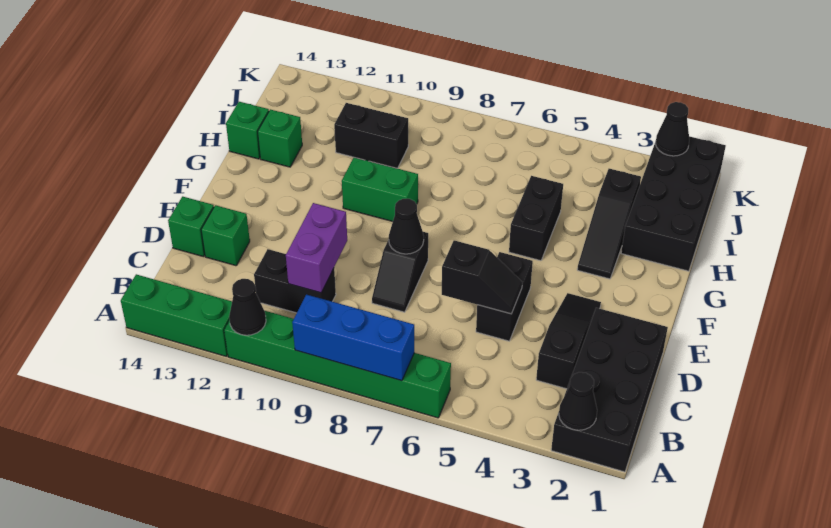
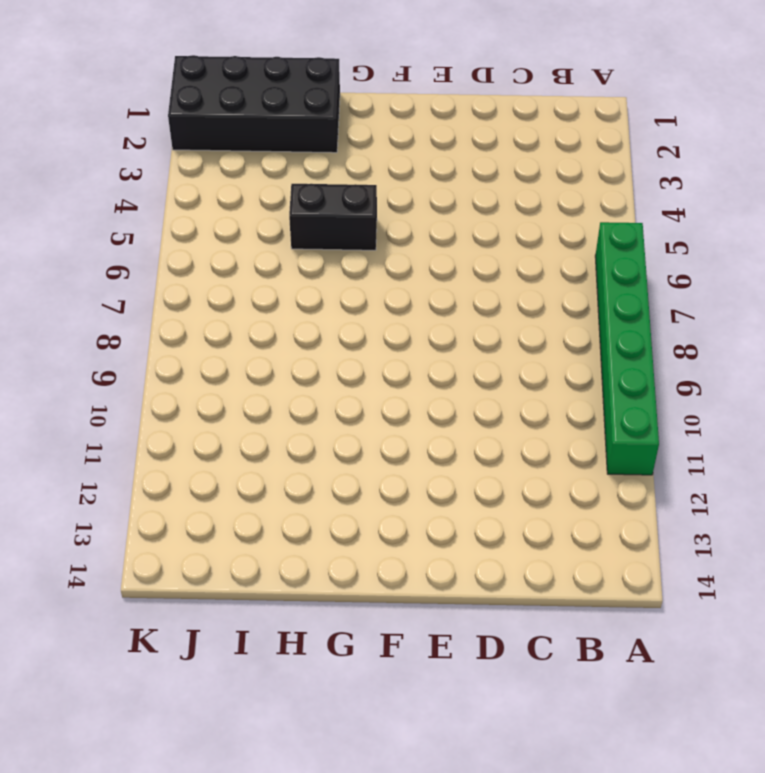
none -> black brick A1:D2 level 1
none -> green brick A12:A14 level 1
none -> black slope C3:E3 level 1 top C

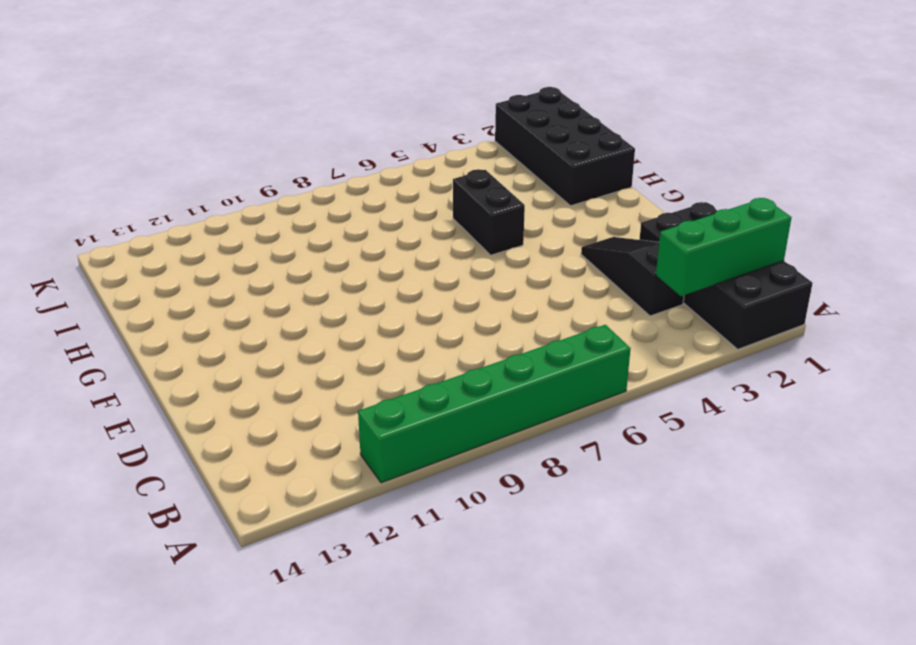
green brick B1:B3 level 2 -> green brick A12:A14 level 1
none -> black brick C10:C11 level 1
none -> black brick D5:E5 level 1
none -> black slope D8:E8 level 1 top E

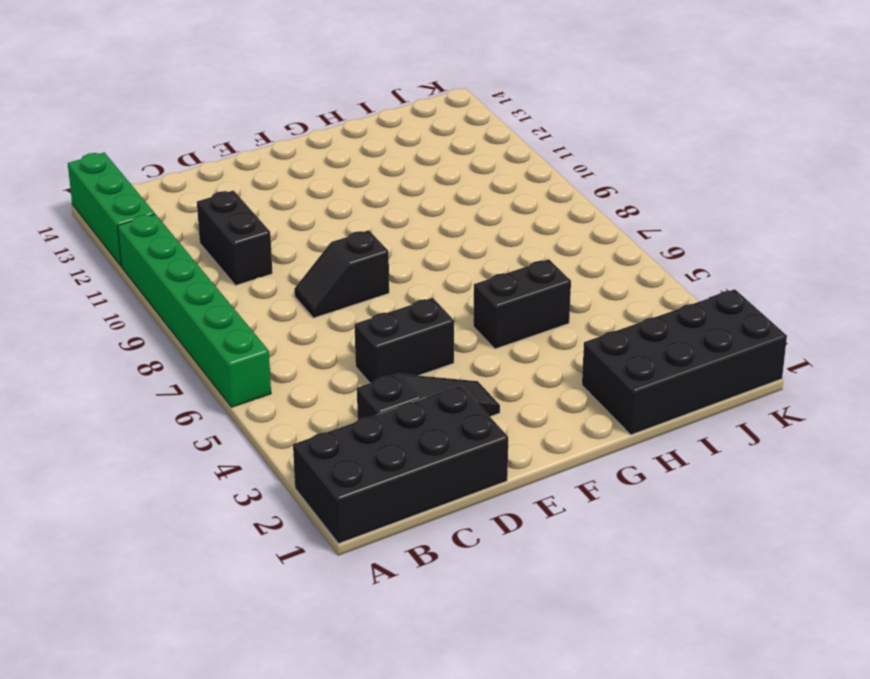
none -> green brick D13 level 1
none -> green brick D14 level 1
none -> black slope G3:I3 level 1 top I

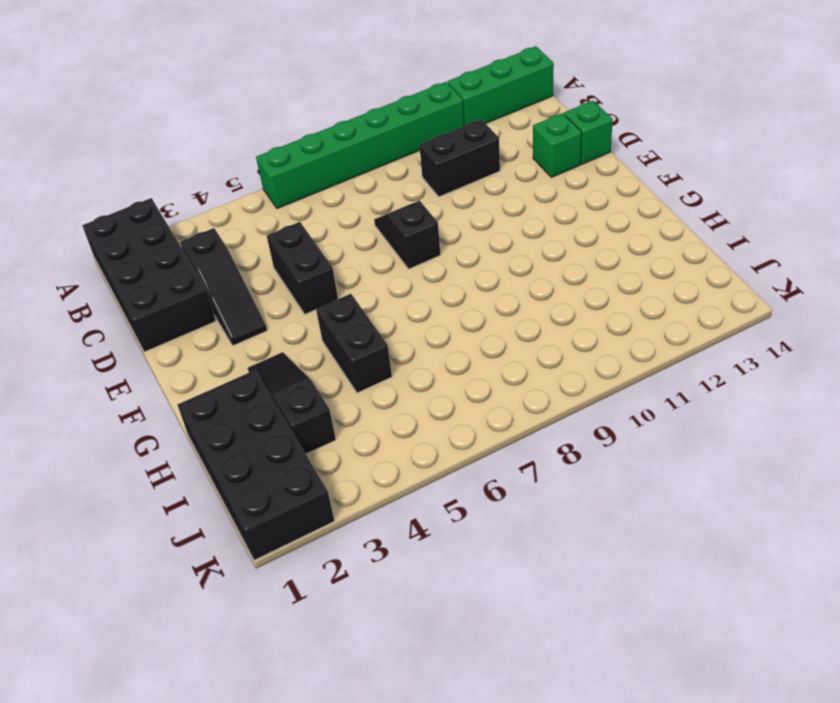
none -> green brick G9:G10 level 1
none -> green brick H13 level 1
none -> green brick H14 level 1

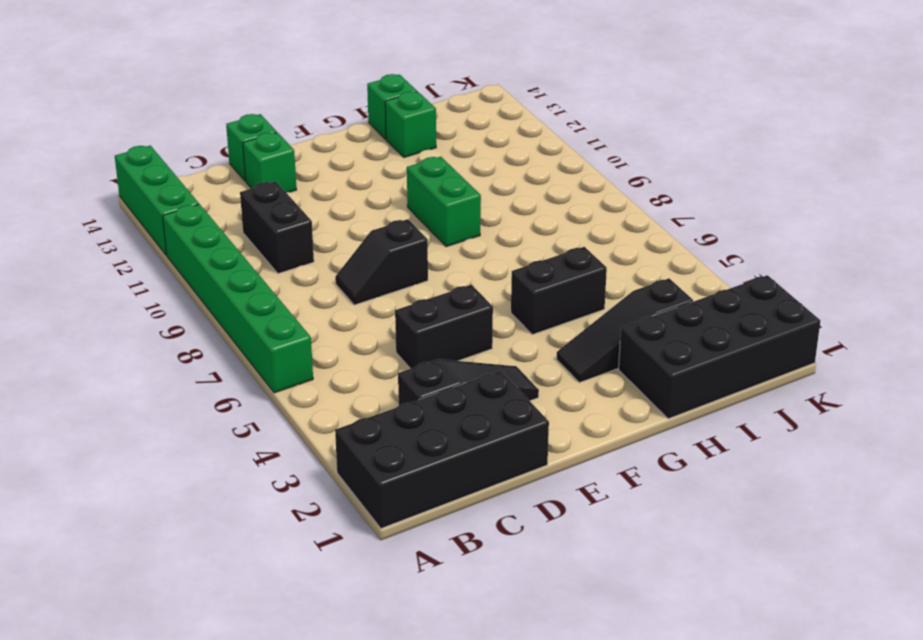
none -> black brick I10:I11 level 1
none -> black cone A2 level 2
none -> blue brick A7:A9 level 2

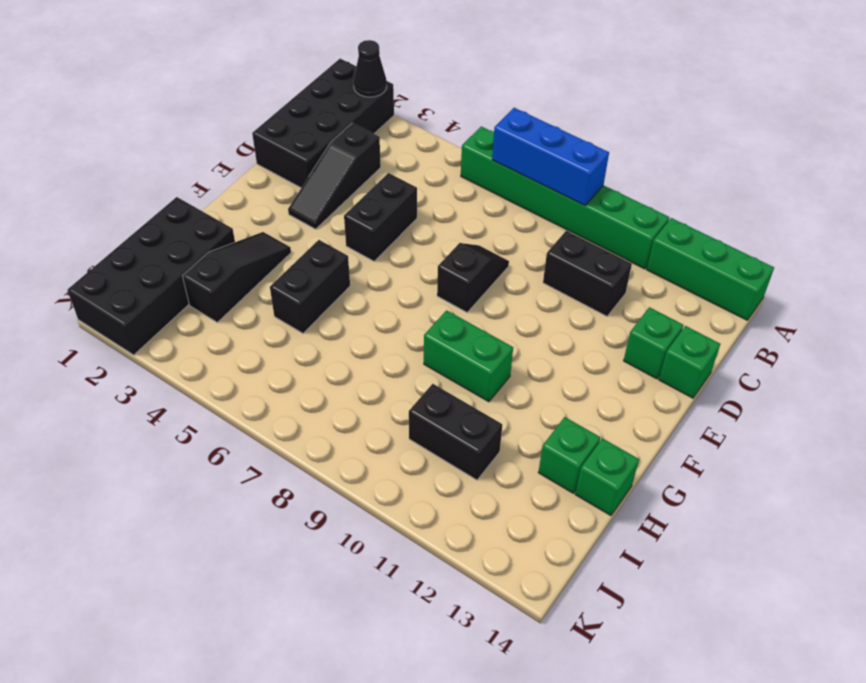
none -> black cone A11 level 2
none -> purple brick C10:D10 level 2
none -> black slope D5:D6 level 2 top 6

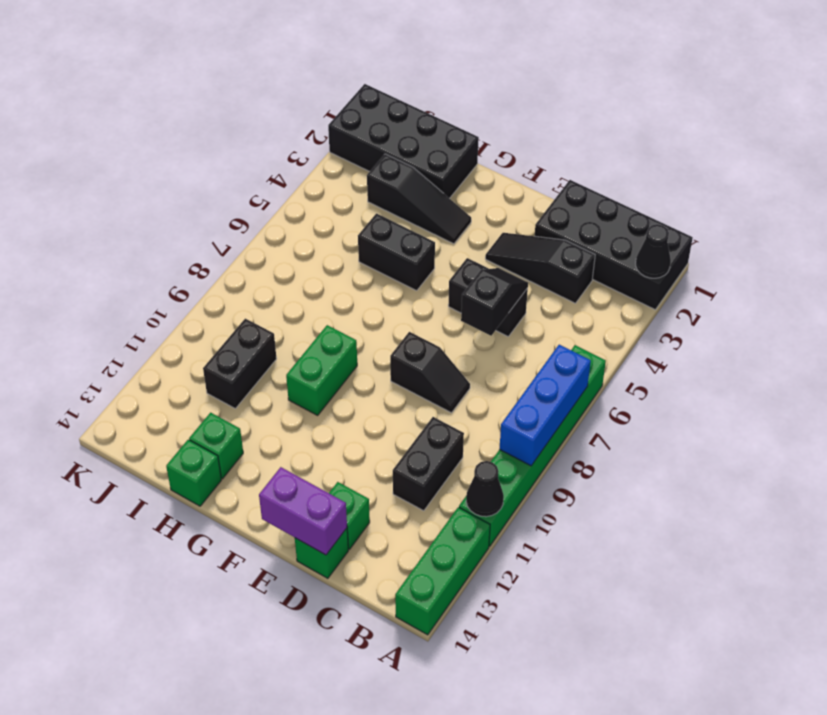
purple brick D14:E14 level 2 -> purple brick C10:D10 level 2
none -> black cone E8 level 2
none -> black cone K2 level 2

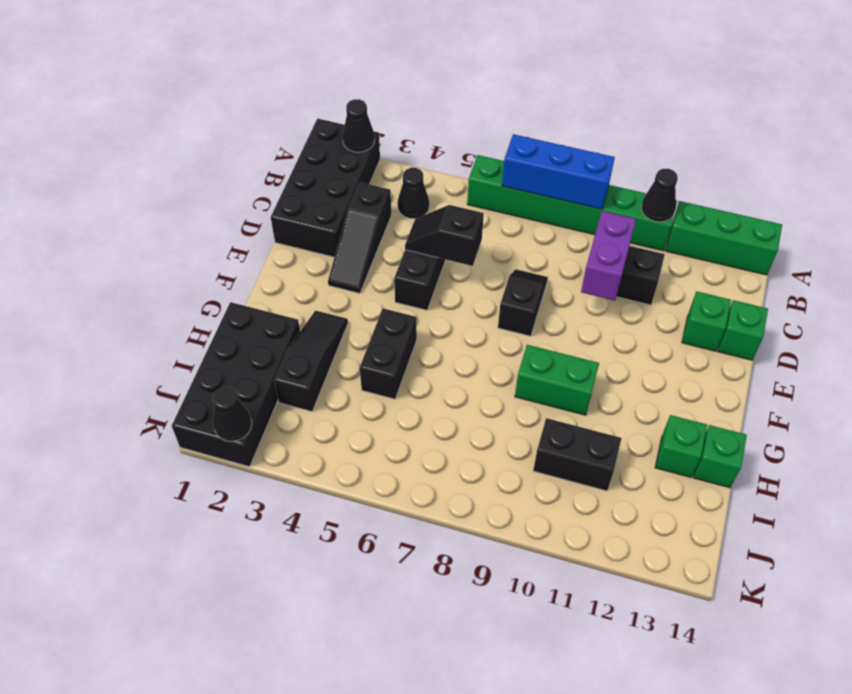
black cone B4 level 1 -> black cone E8 level 2

